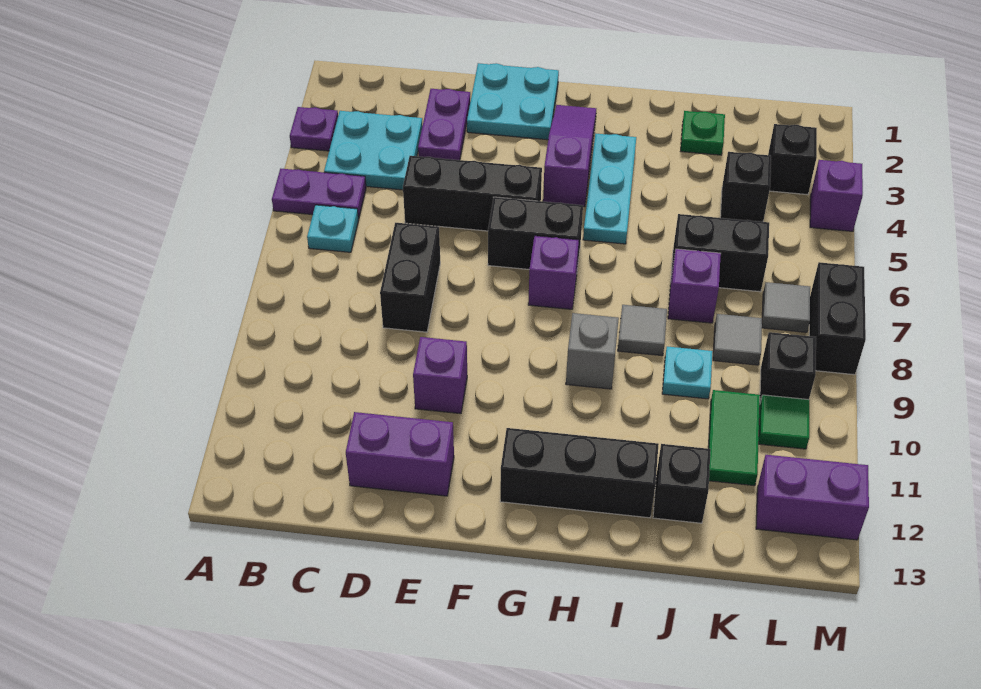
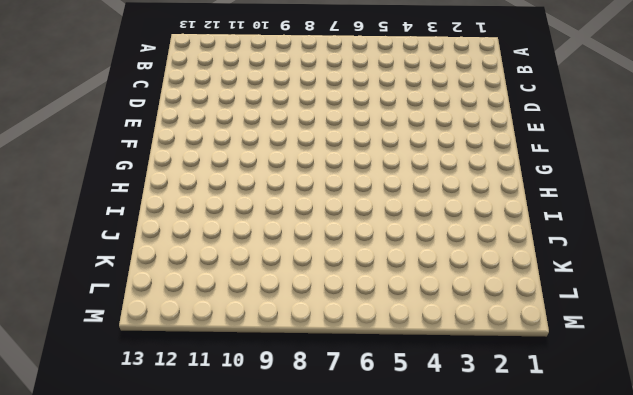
none -> purple plate A3 level 1
none -> purple plate A5:B5 level 1
none -> cyan plate B3:C4 level 1
none -> cyan plate B6 level 1

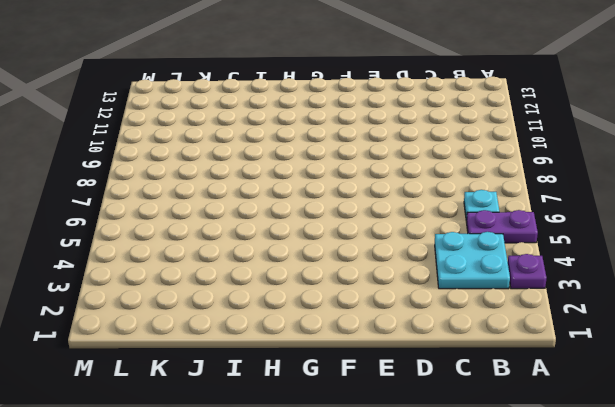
none -> purple plate D2:D3 level 1
none -> black brick D5:F5 level 1
none -> black brick D7:D8 level 1
none -> purple brick D12:E12 level 1

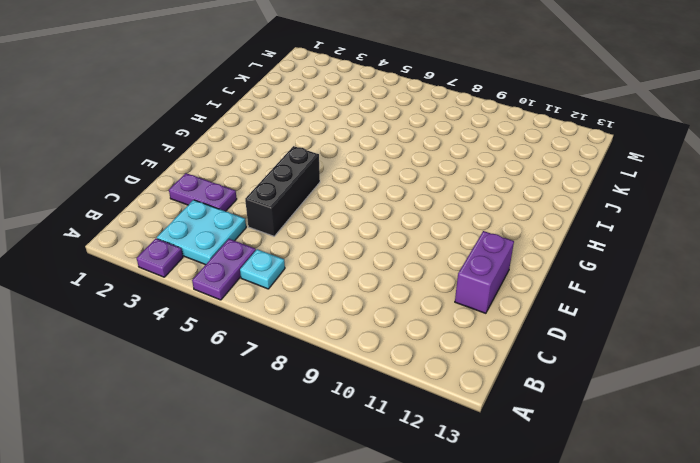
none -> black brick D7:D8 level 1
none -> cyan plate E1:F2 level 1
none -> purple brick E10 level 1
none -> black brick F6:G6 level 1

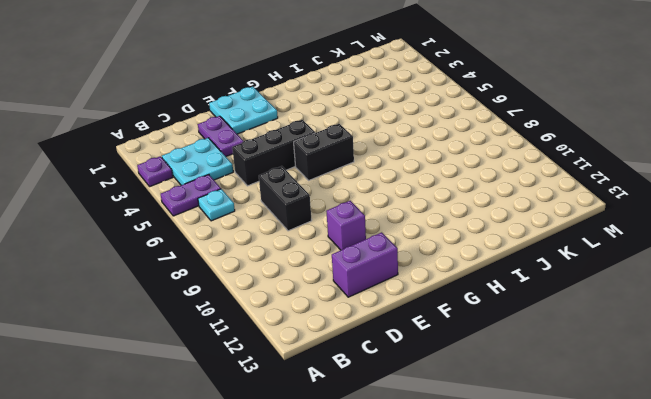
none -> purple slope G2:G4 level 1 top 4
none -> purple brick G7 level 1
none -> black brick G12:I12 level 1
none -> cyan plate H3:H5 level 1

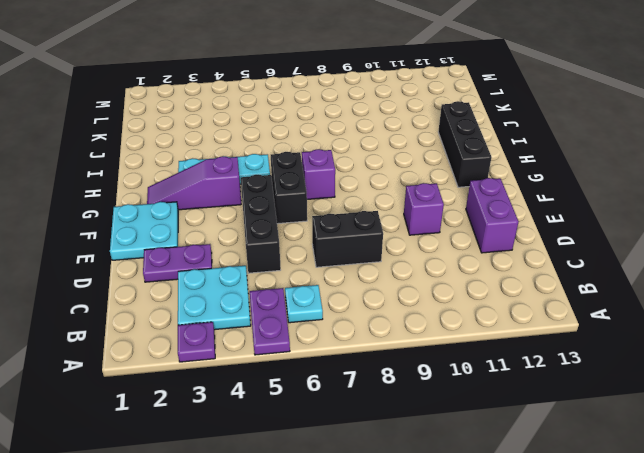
none -> grey brick H9 level 1
none -> grey tile I8 level 1
none -> green plate J2 level 1
none -> black brick J6:K6 level 1

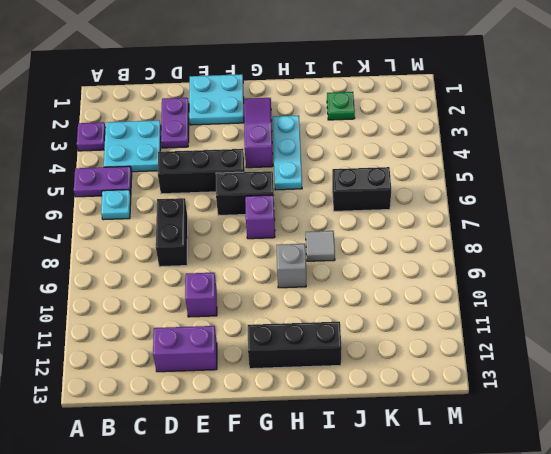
none -> purple brick J7 level 1
none -> cyan plate J9 level 1
none -> black brick J12 level 1
none -> black brick K4 level 1

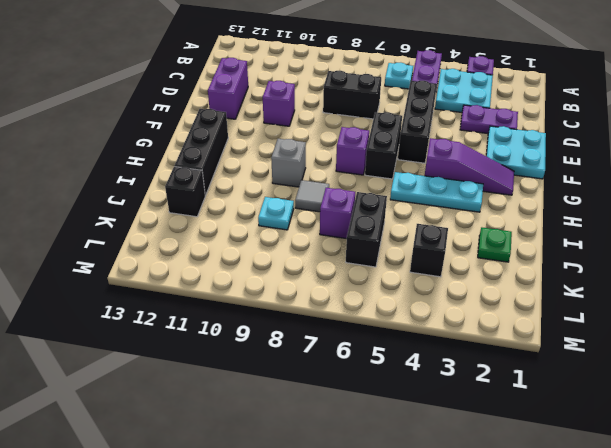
none -> grey tile K8 level 1
none -> green tile K10:K11 level 1
none -> black brick L3 level 1
none -> grey tile L7 level 1

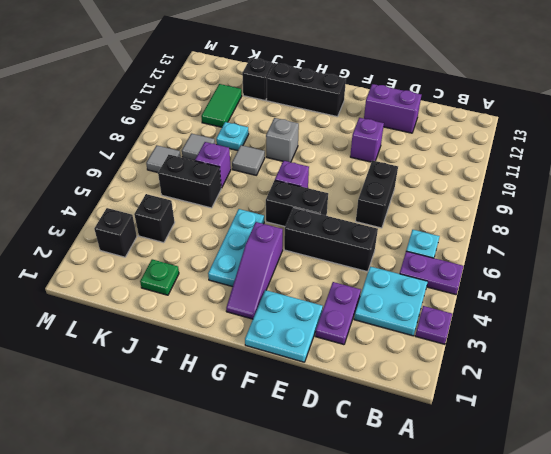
none -> black brick L9 level 1
none -> green tile L10 level 1
none -> purple brick L12:M12 level 1
none -> purple brick M4 level 1

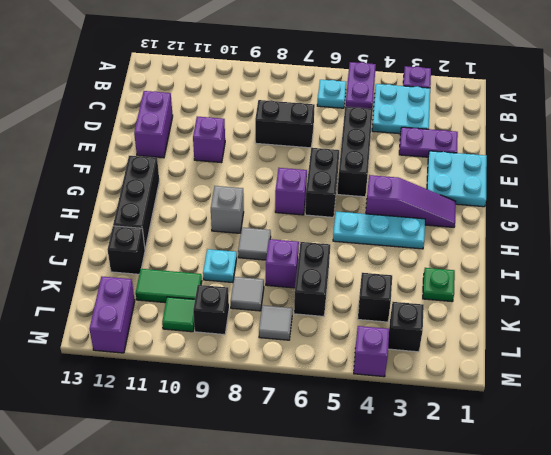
none -> black brick M7:M8 level 1

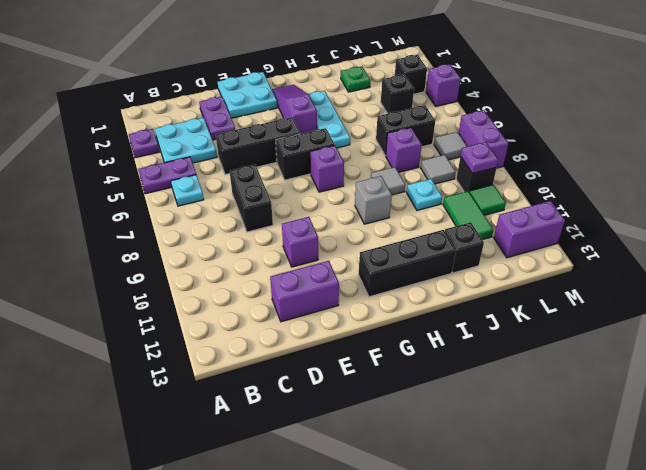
purple plate L9 level 2 -> none
purple brick M7:M8 level 1 -> black brick M7:M8 level 1

